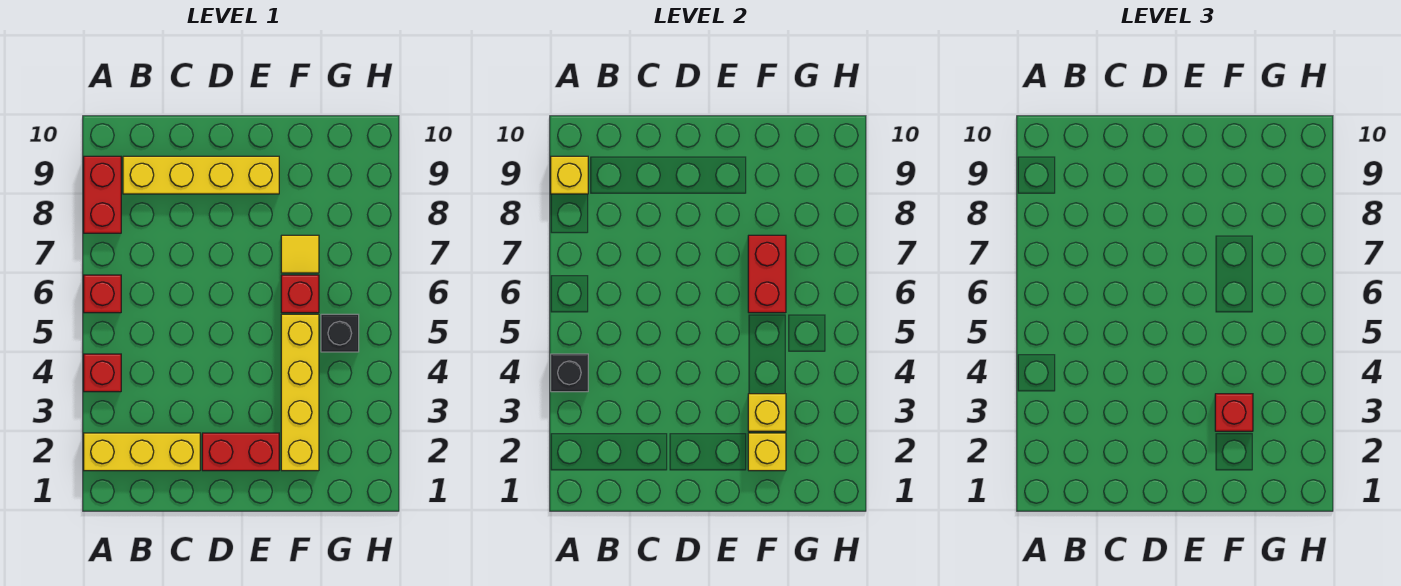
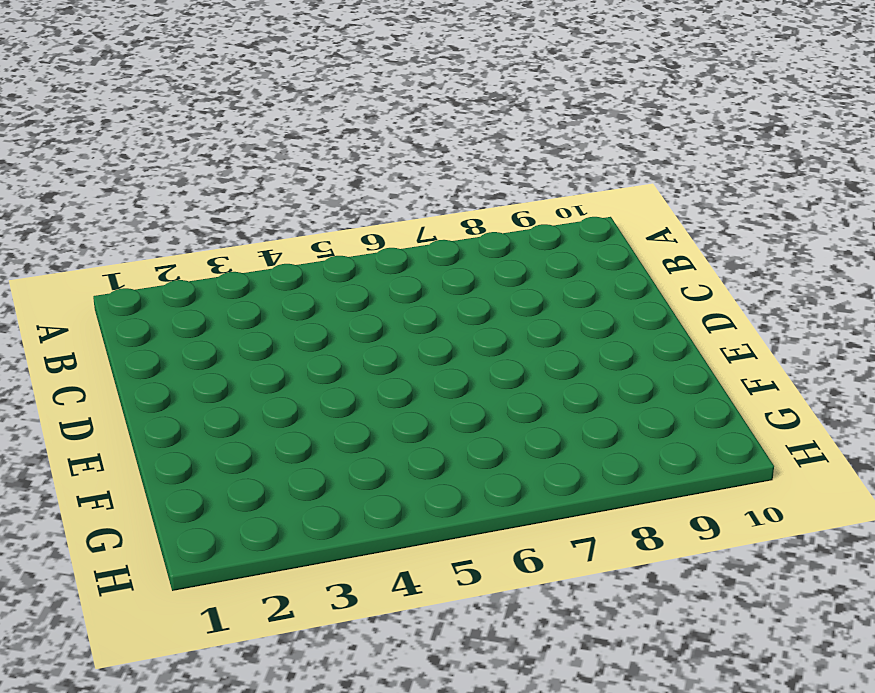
none -> yellow brick A2:C2 level 1
none -> red brick A4 level 1
none -> red brick A6 level 1

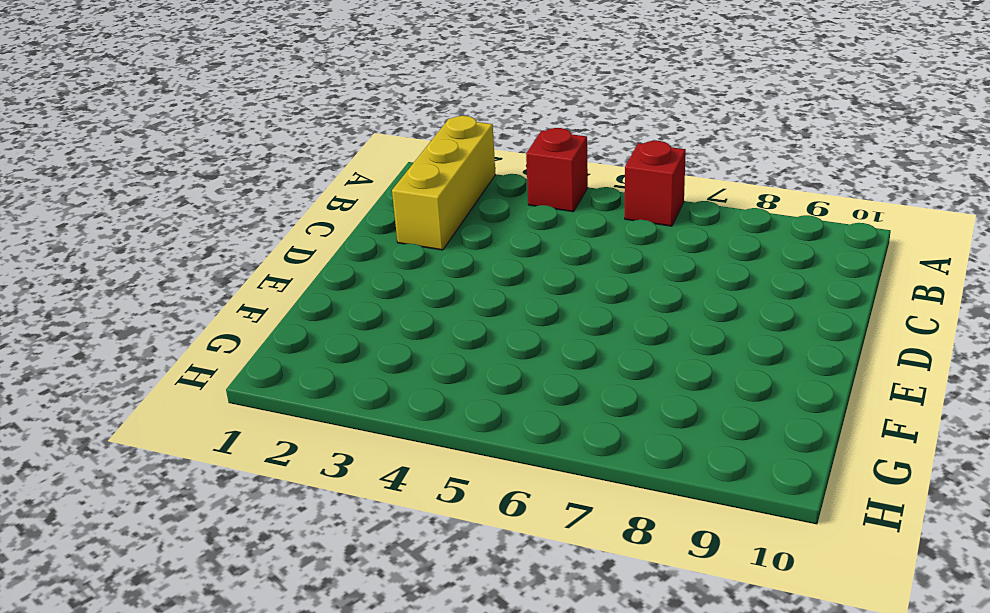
none -> red brick A8:A9 level 1
none -> yellow brick B9:E9 level 1
none -> red brick D2:E2 level 1

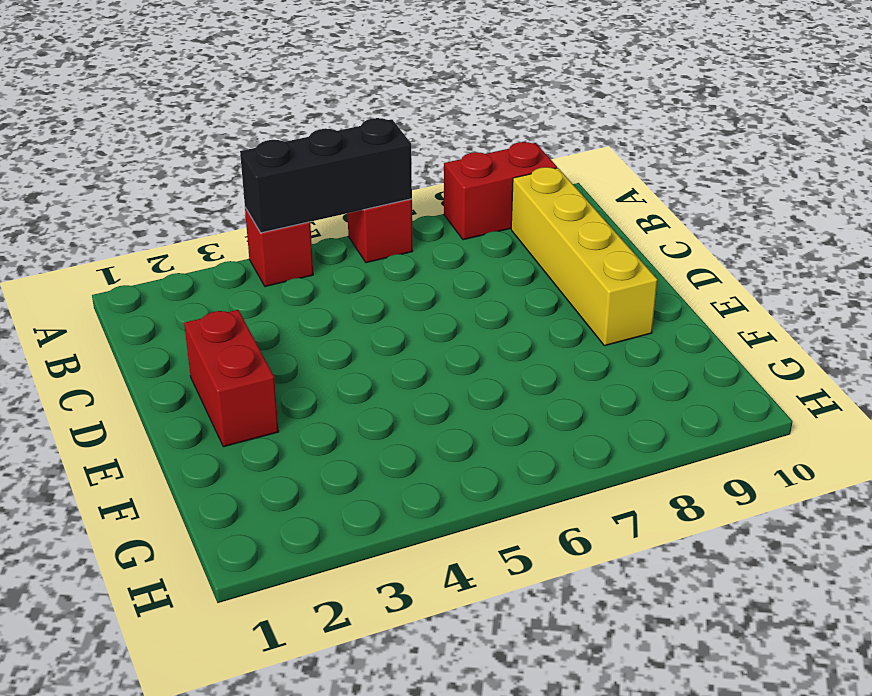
black brick A4:A6 level 2 -> black brick A4 level 2
none -> yellow brick A2:C2 level 1
none -> yellow brick F2:F5 level 1
none -> red brick F6 level 1

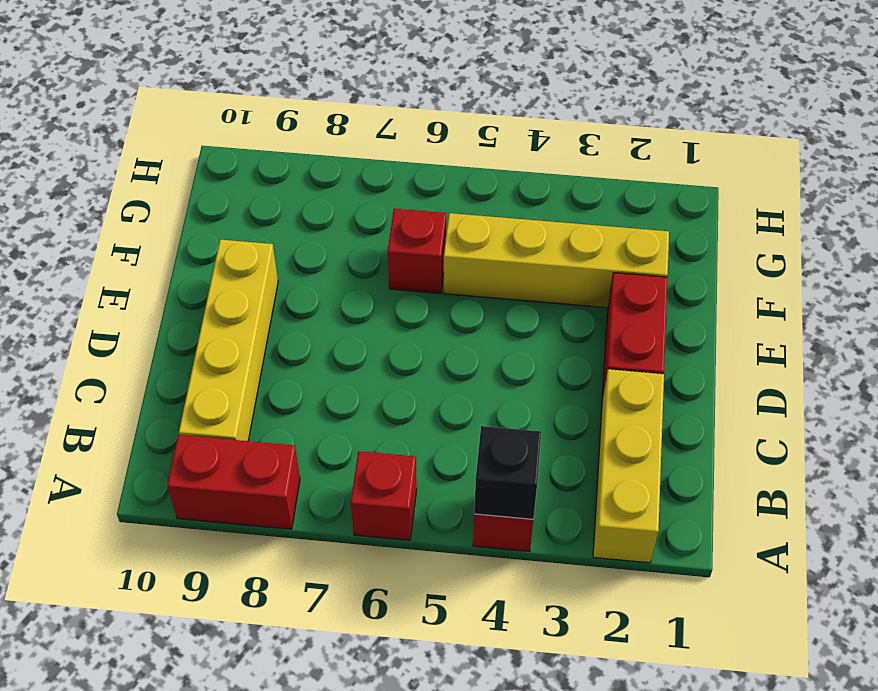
none -> yellow tile F7 level 1
none -> black brick G5 level 1
none -> yellow brick A9 level 2

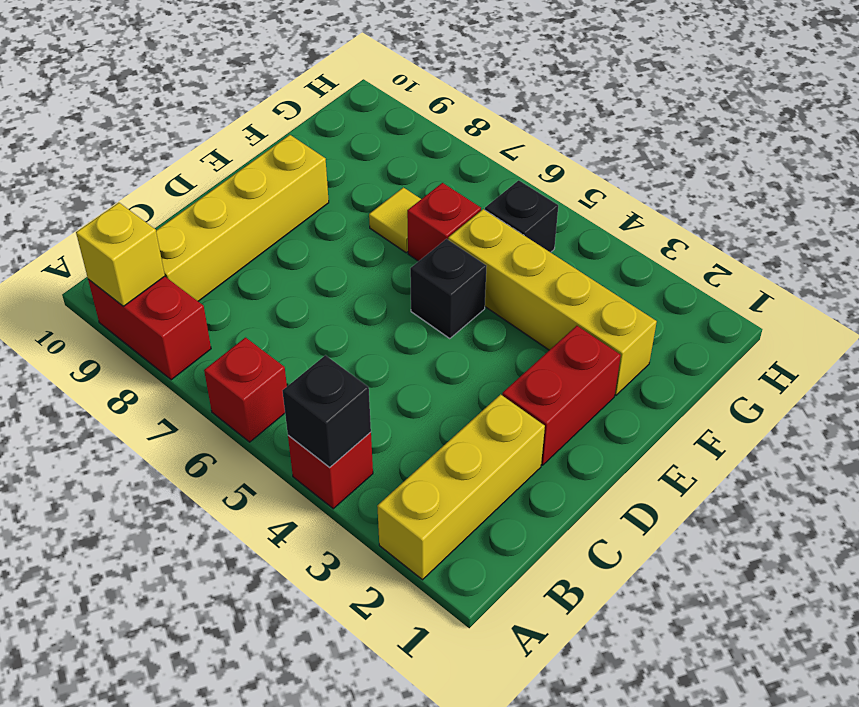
black brick E5 level 1 -> none
none -> yellow brick F2 level 2
none -> yellow brick F3 level 2
none -> red brick F6:F7 level 2

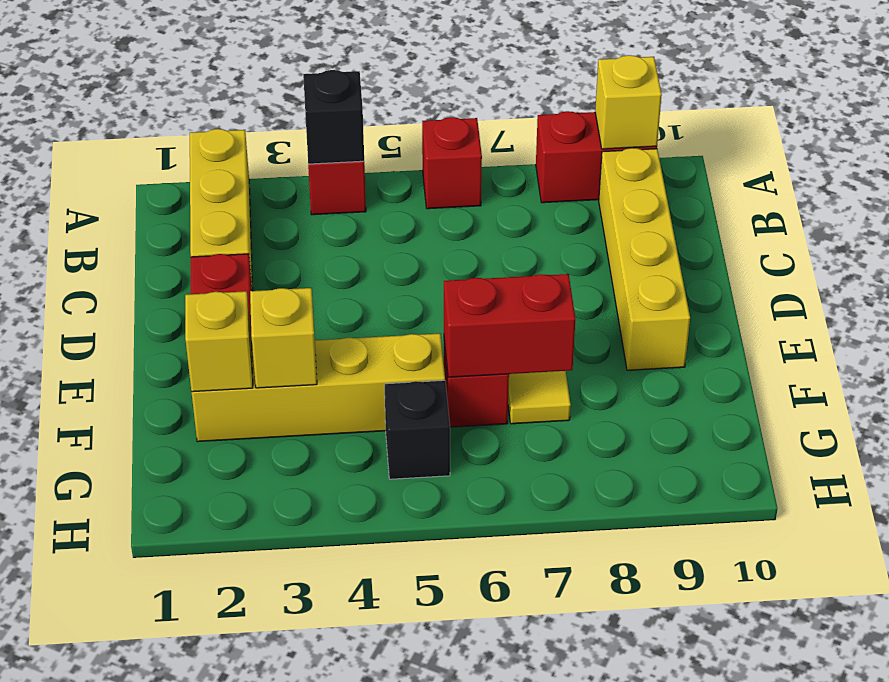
none -> red brick F3 level 3

